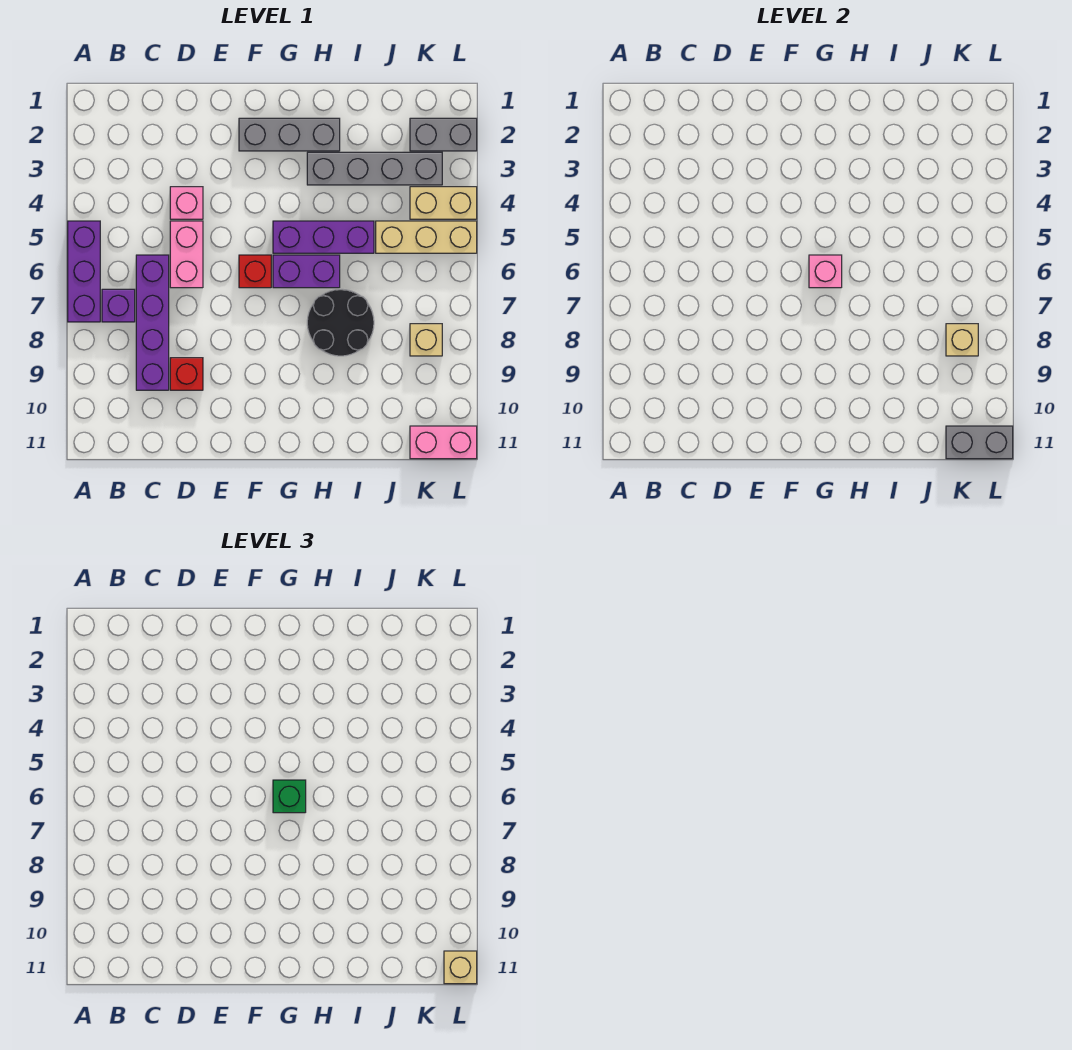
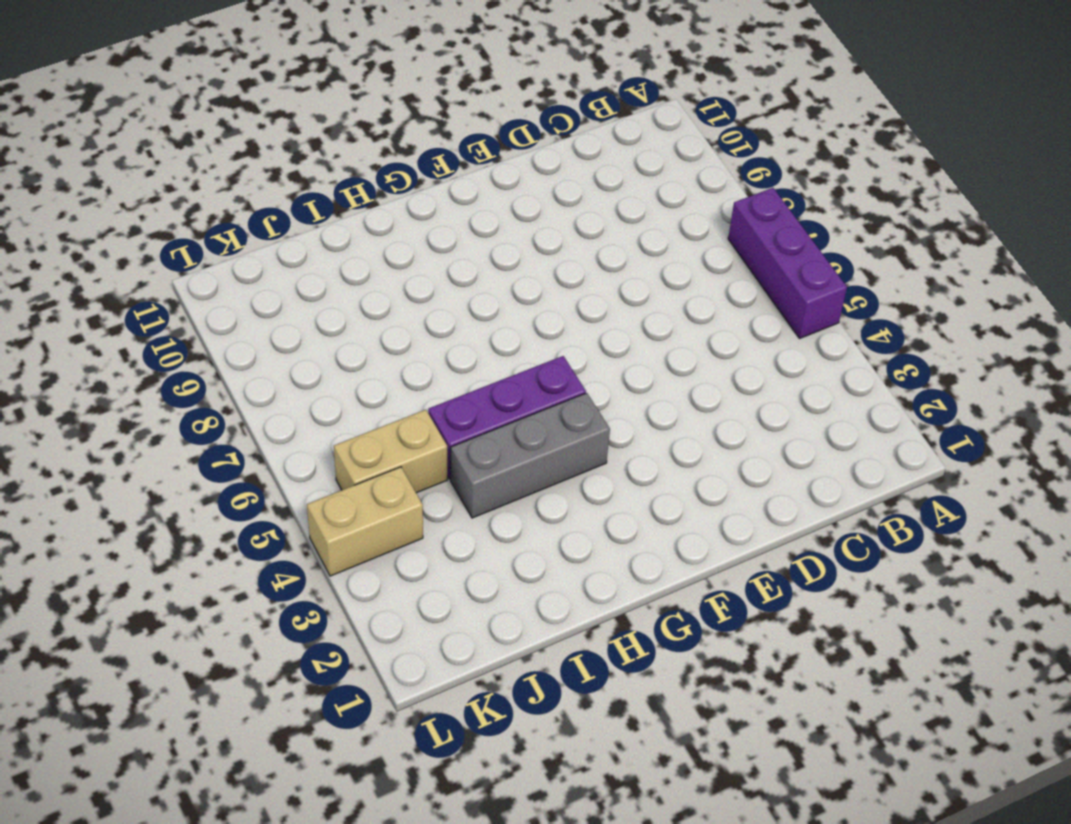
grey brick G4:I4 level 1 -> grey brick F2:H2 level 1
tan brick J5:K5 level 1 -> tan brick J5:L5 level 1
none -> purple brick B7 level 1
none -> purple brick C6:C9 level 1
none -> pink brick D4 level 1

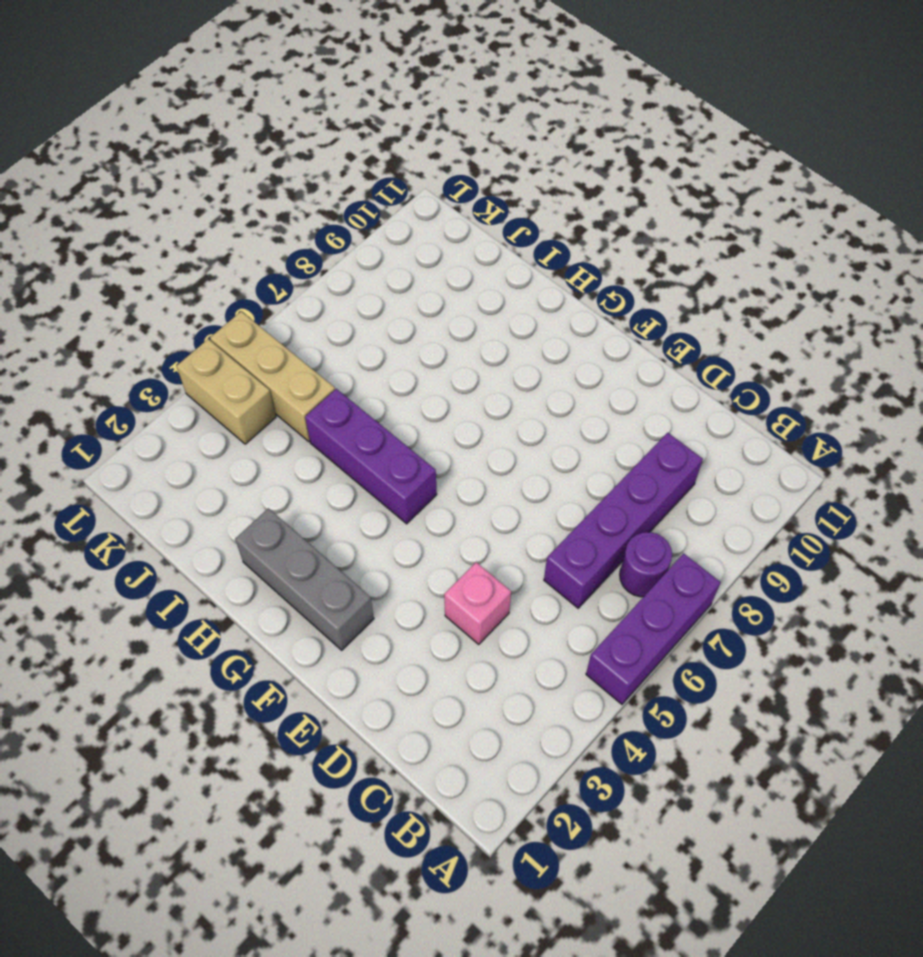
purple round brick B7 level 1 -> purple brick B7 level 1
none -> pink brick D5:D6 level 1
none -> red brick D9 level 1
none -> red brick F6 level 1

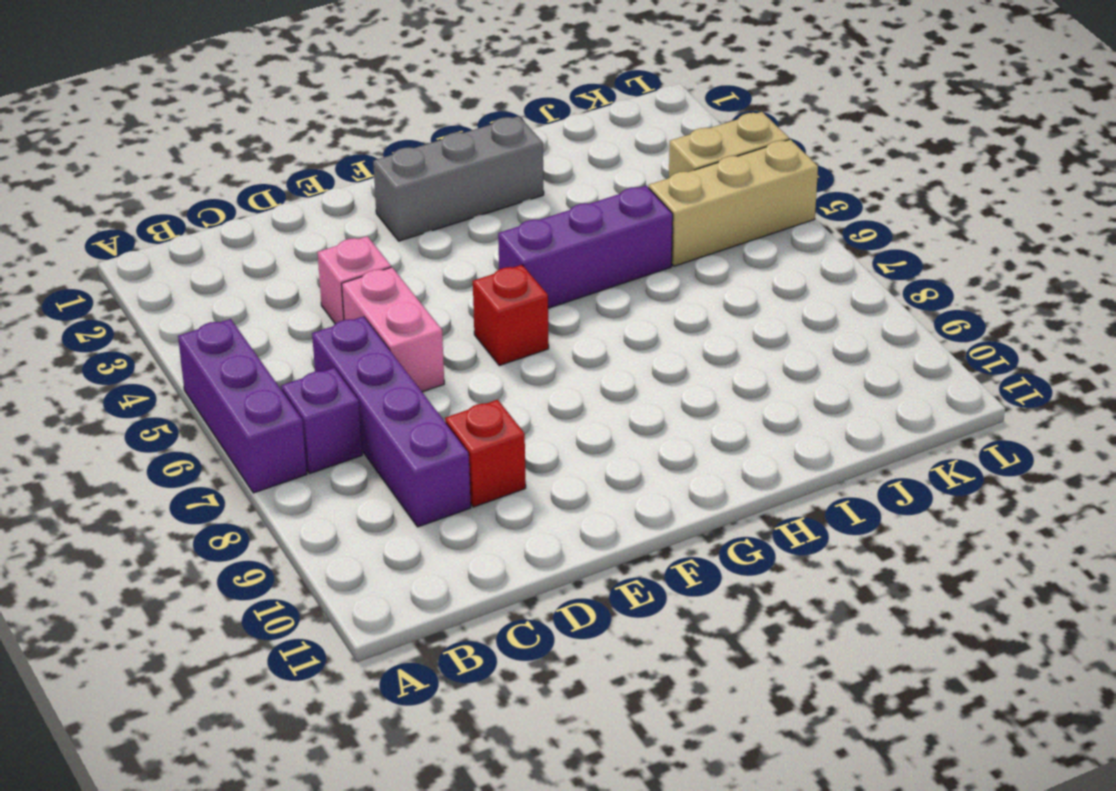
none -> purple brick G6:H6 level 1
none -> grey brick H3:K3 level 1
none -> black round brick H7:I8 level 1

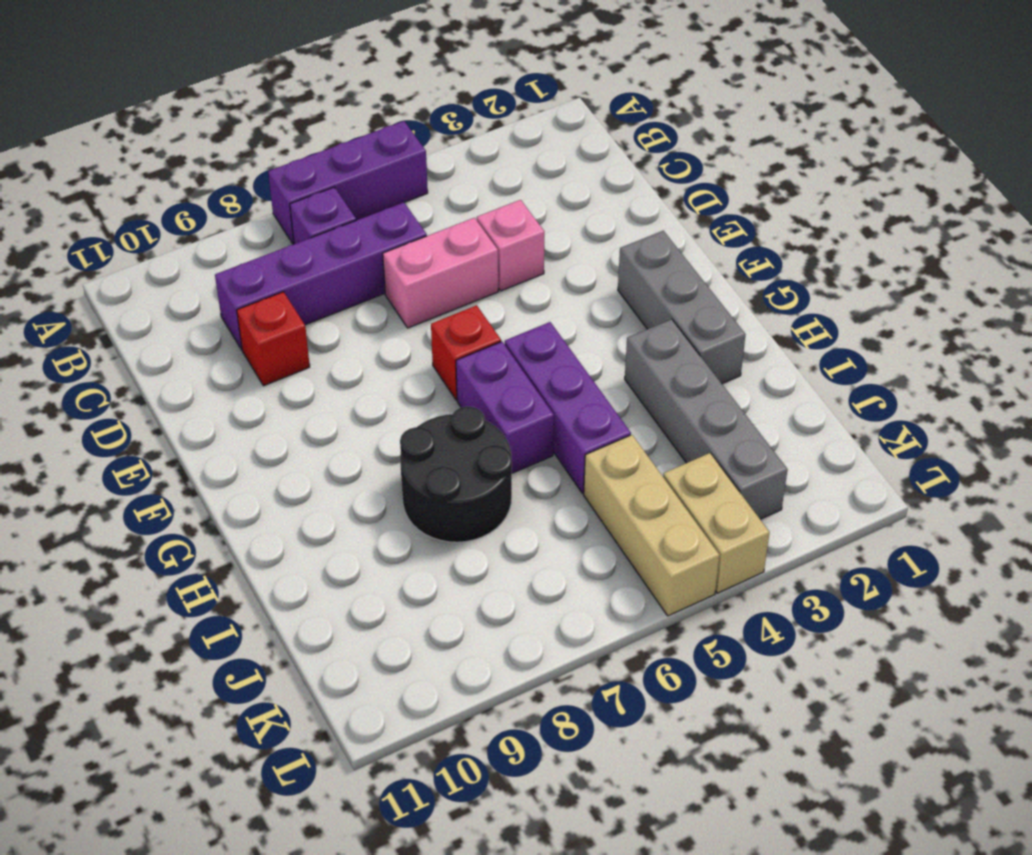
none -> grey brick K2:L2 level 1
none -> tan brick K8 level 1
none -> pink brick K11:L11 level 1

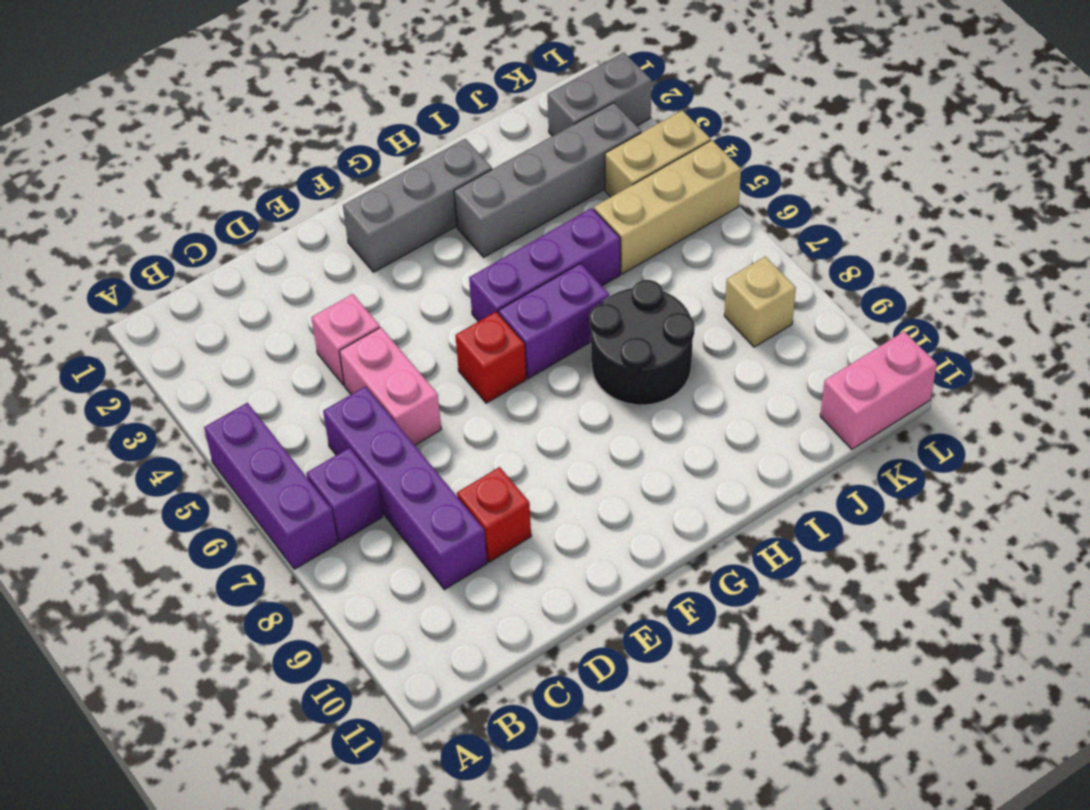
none -> pink brick G6 level 2
none -> tan brick K8 level 2
none -> grey brick K11:L11 level 2

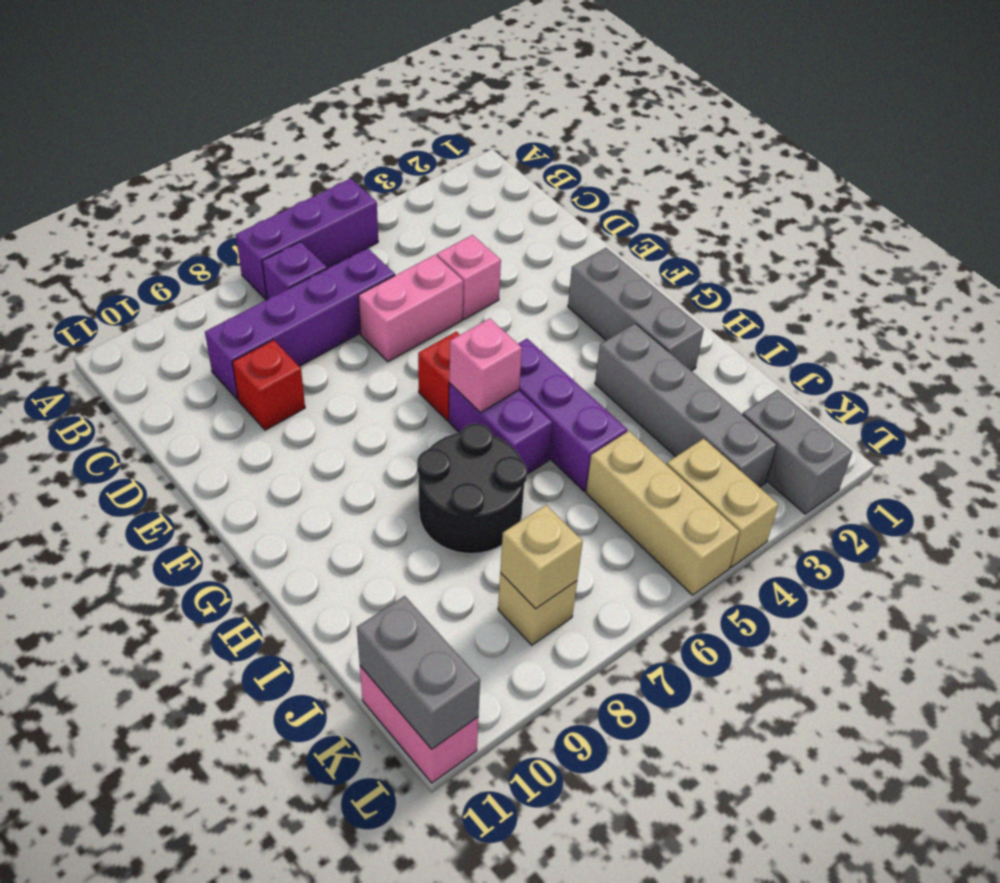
none -> green brick G6 level 3
none -> tan brick L11 level 3

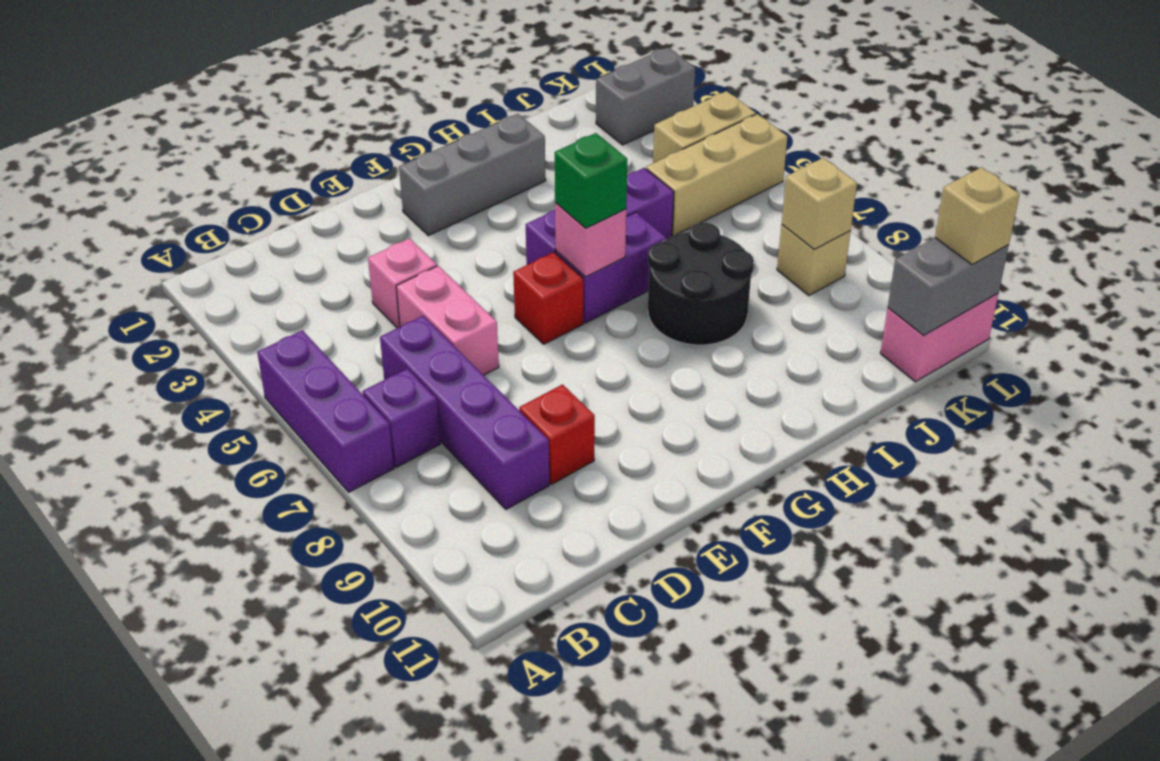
none -> grey brick H3:K3 level 1

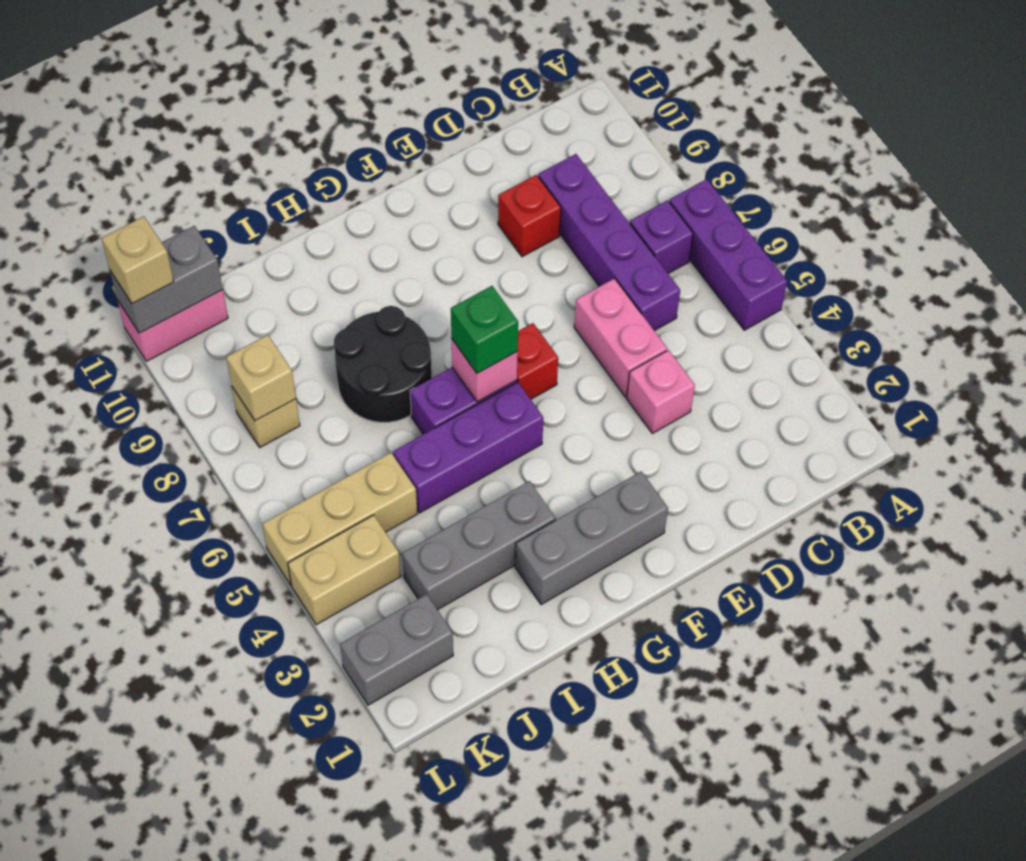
grey brick H3:J3 level 1 -> grey brick H3:K3 level 1

